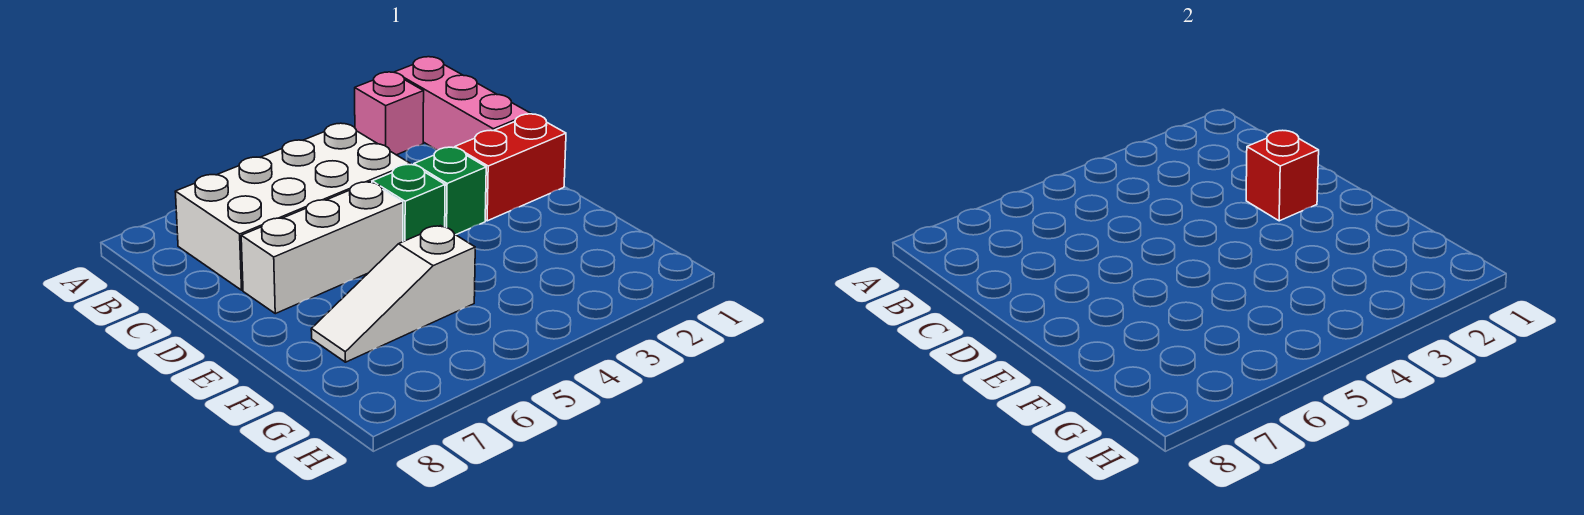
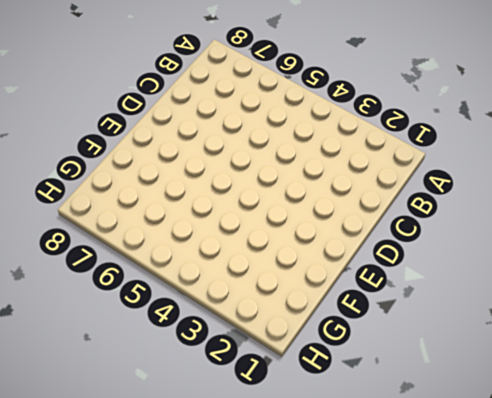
none -> pink brick A1:C1 level 1
none -> pink brick A2 level 1

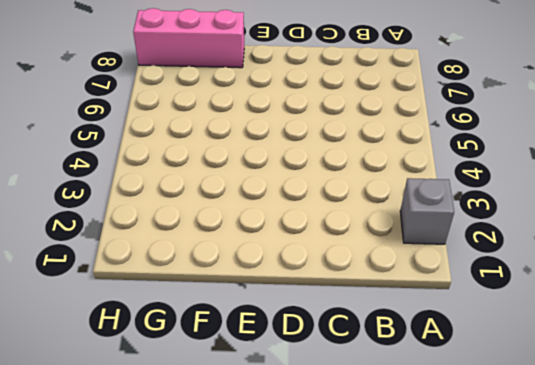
grey brick A2 level 1 -> pink brick A2 level 1
pink brick F8:H8 level 1 -> pink brick A1:C1 level 1
none -> white brick B4:C7 level 1
none -> red brick D1:D2 level 1

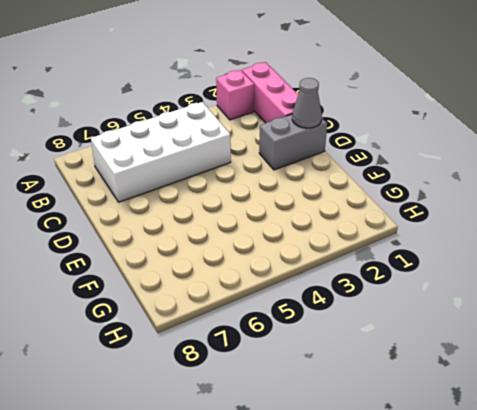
grey brick D1:D2 level 1 -> red brick D1:D2 level 1
grey cone D1 level 2 -> none
none -> green brick D3 level 1
none -> green brick D4 level 1

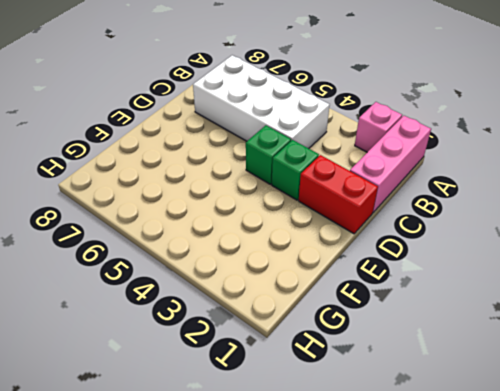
none -> white brick D5:D7 level 1
none -> white slope F5:F7 level 1 top 5

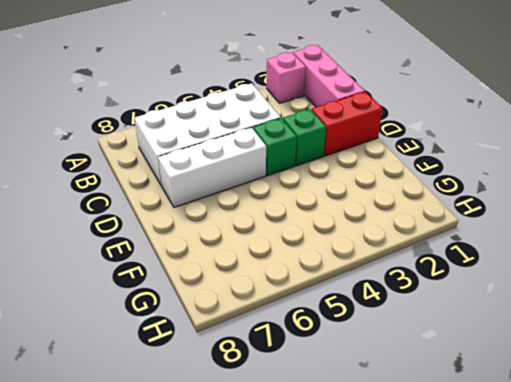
none -> white slope F5:F7 level 1 top 5
none -> red brick D2 level 2

